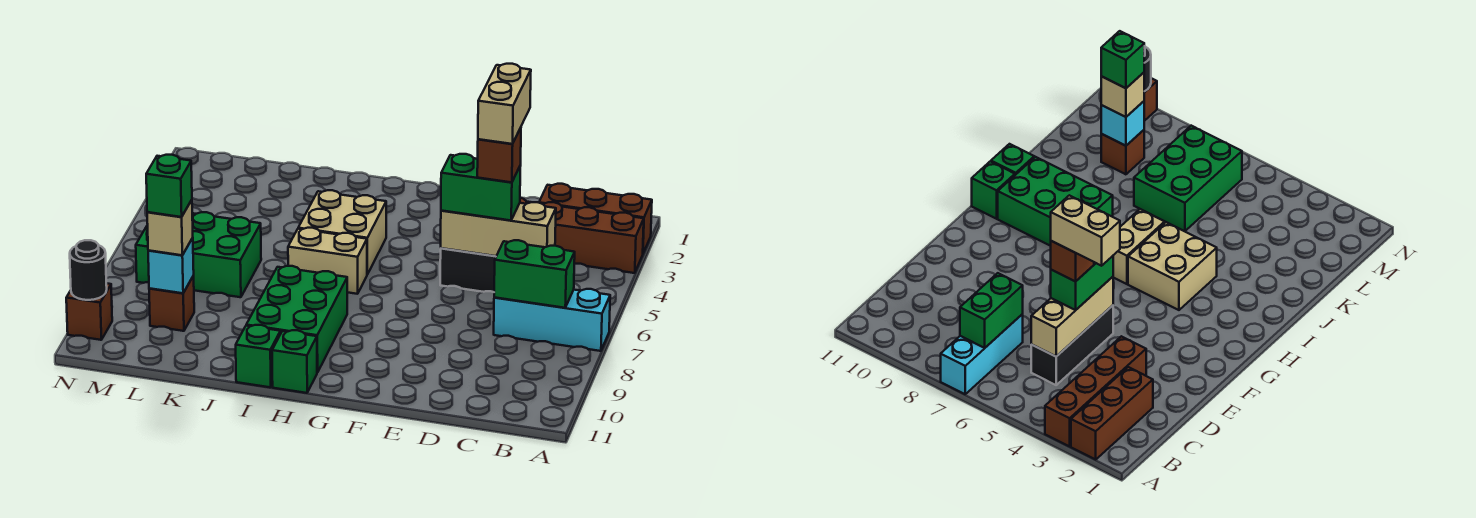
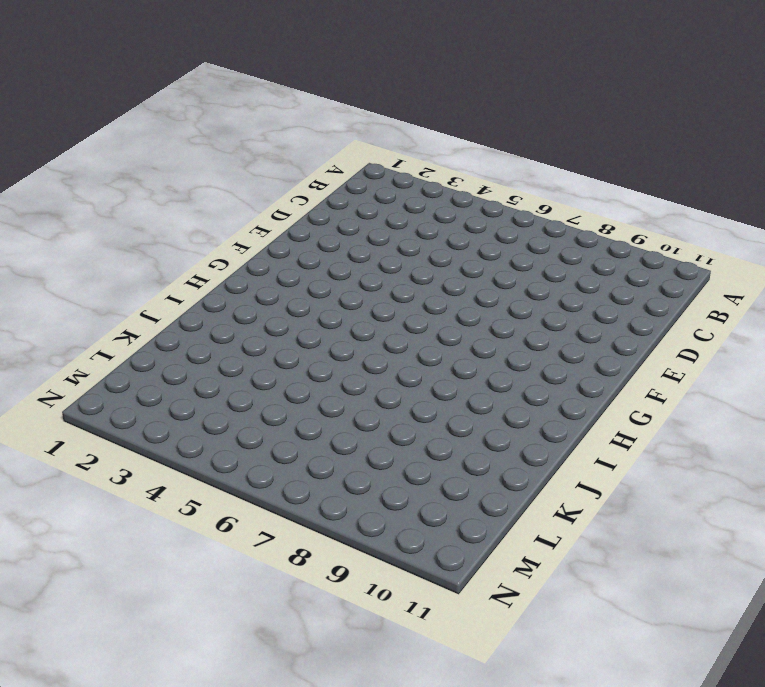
none -> brown brick A2:C2 level 1
none -> brown brick A3:D3 level 1
none -> cyan brick A7:C7 level 1

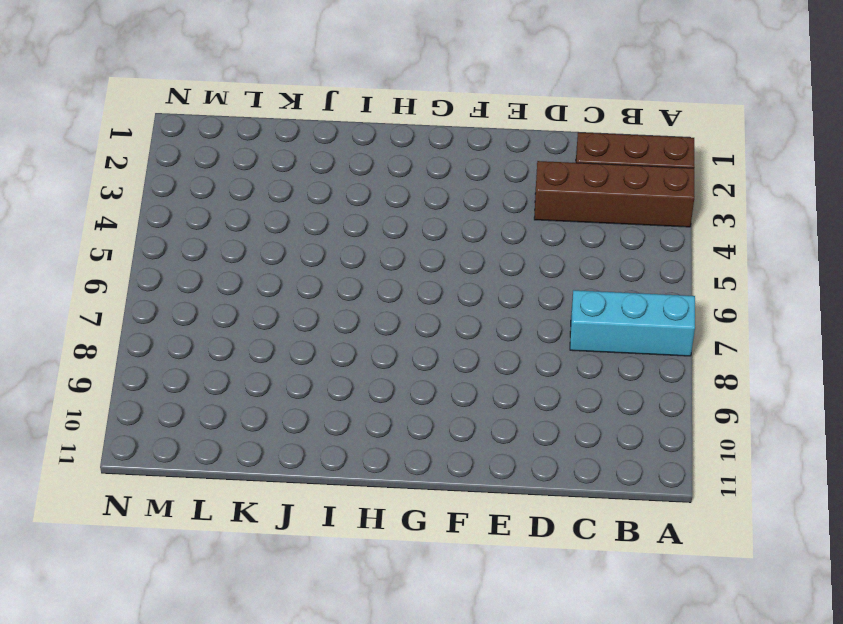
none -> black brick C5:E5 level 1
none -> tan brick H4:I5 level 1
none -> tan brick H6:I6 level 1

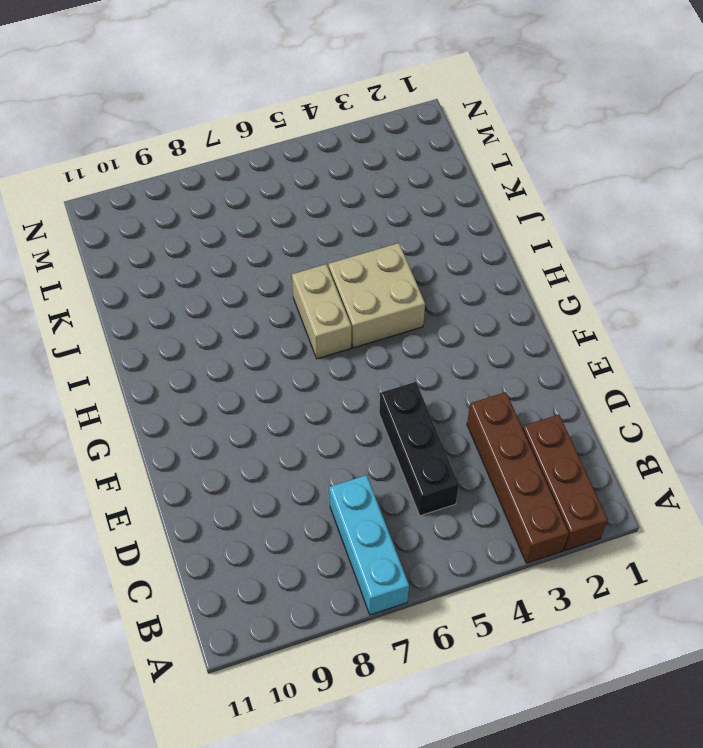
none -> green brick H8:I10 level 1
none -> green brick H11 level 1
none -> green brick I11 level 1

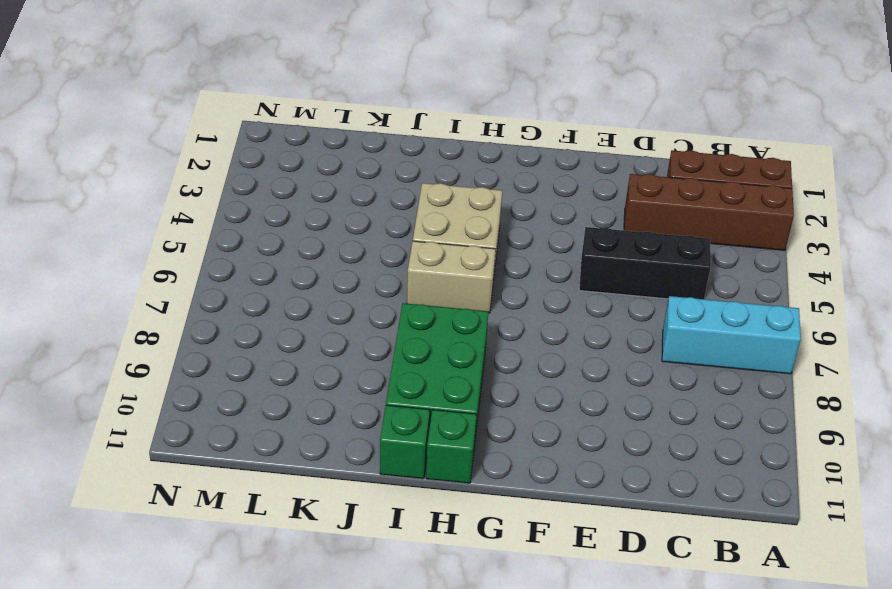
none -> green brick K6:M7 level 1
none -> brown brick L9 level 1
none -> brown brick N10 level 1

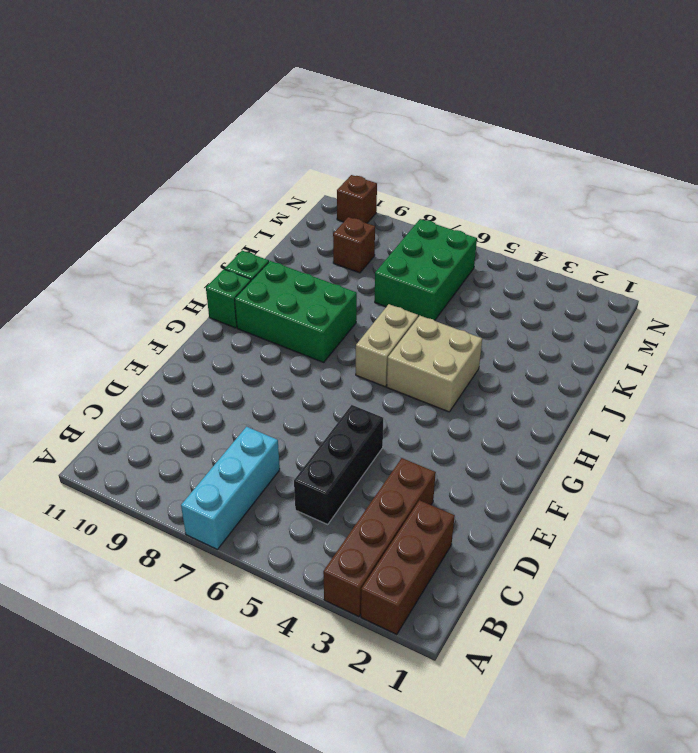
none -> green brick B7:C7 level 2
none -> tan brick C5:E5 level 2
none -> cyan brick L9 level 2

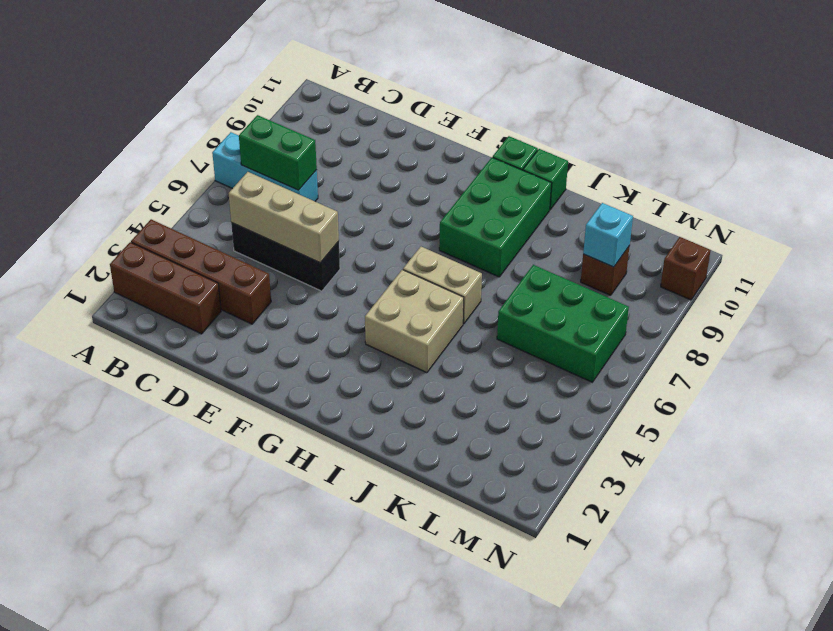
none -> black round brick N10 level 2
none -> green brick D5:E5 level 3
none -> tan brick L9 level 3

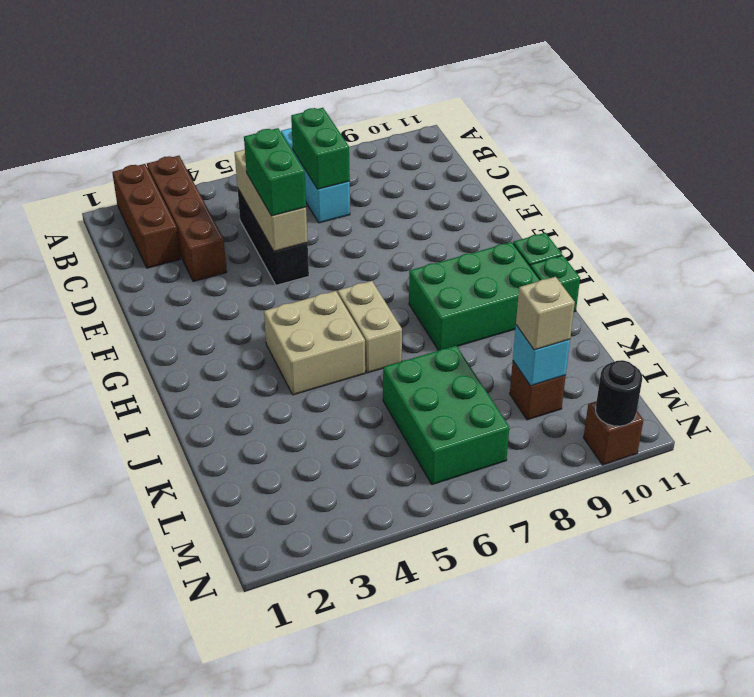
none -> brown brick D5 level 4
none -> green brick L9 level 4
none -> tan brick D4:D5 level 5

